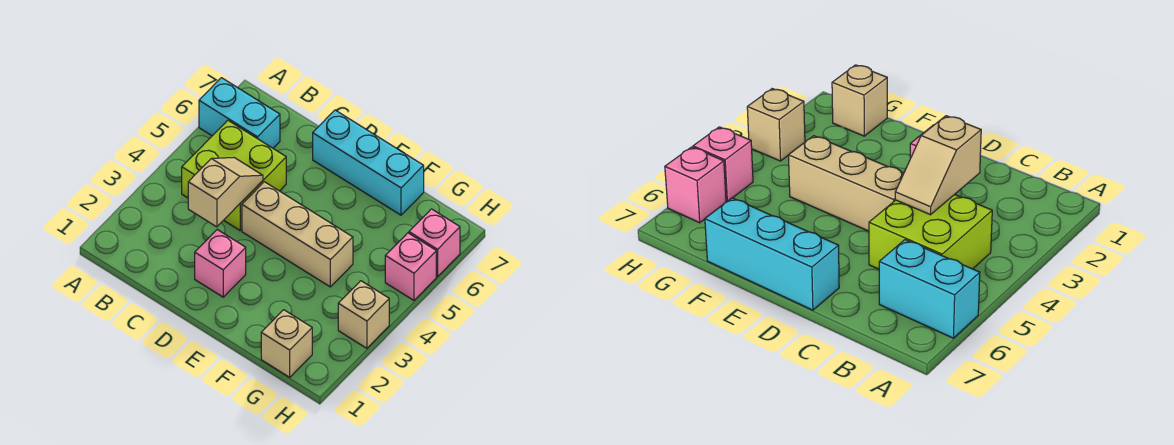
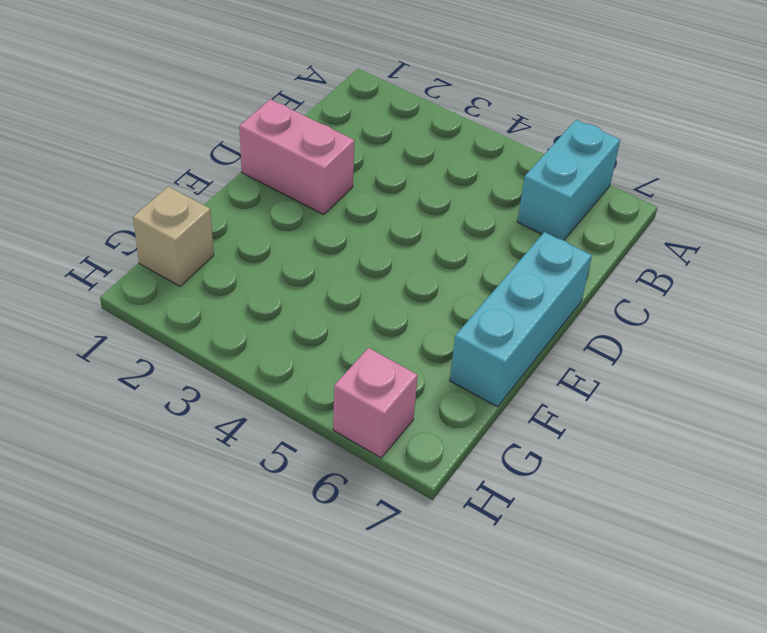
pink brick D1:D2 level 1 -> pink brick D2 level 1
none -> lime brick B4:C5 level 1
none -> tan brick D4:F4 level 1

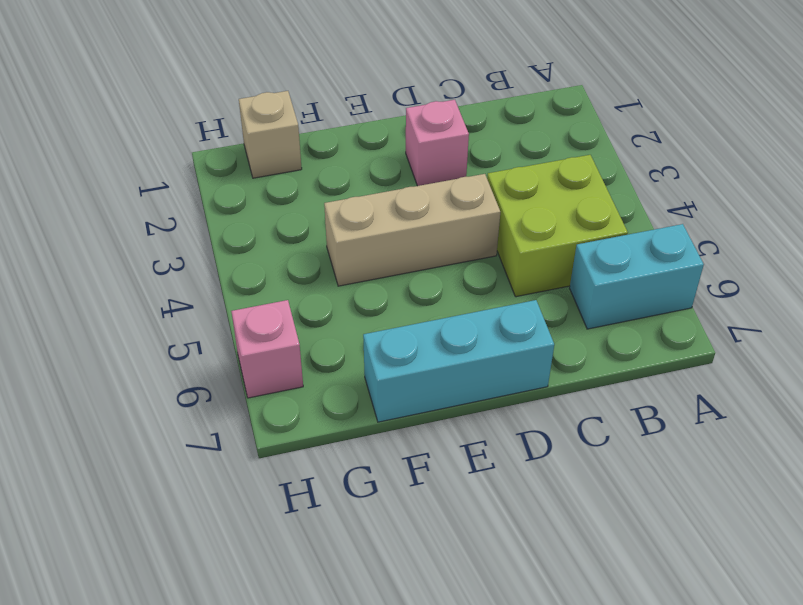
none -> tan brick H3 level 1
none -> pink brick H5 level 1

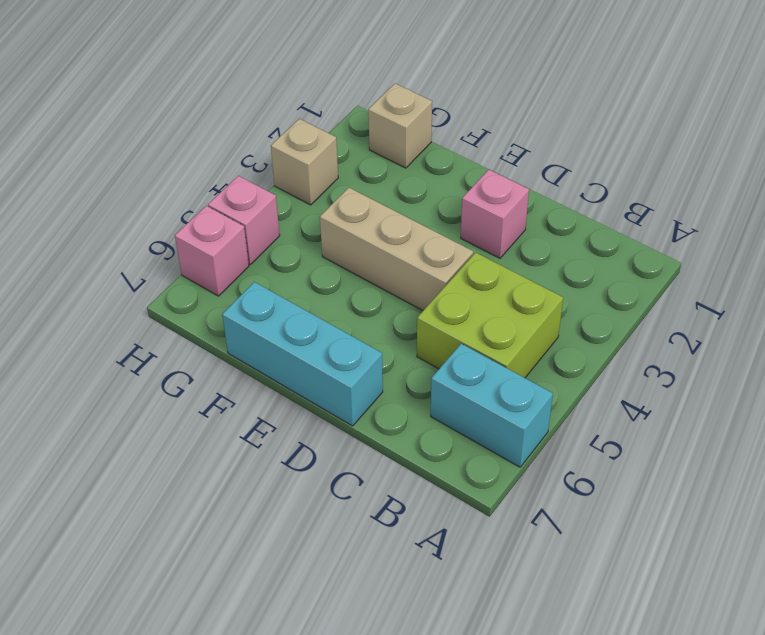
none -> tan slope C3:C4 level 2 top 3

